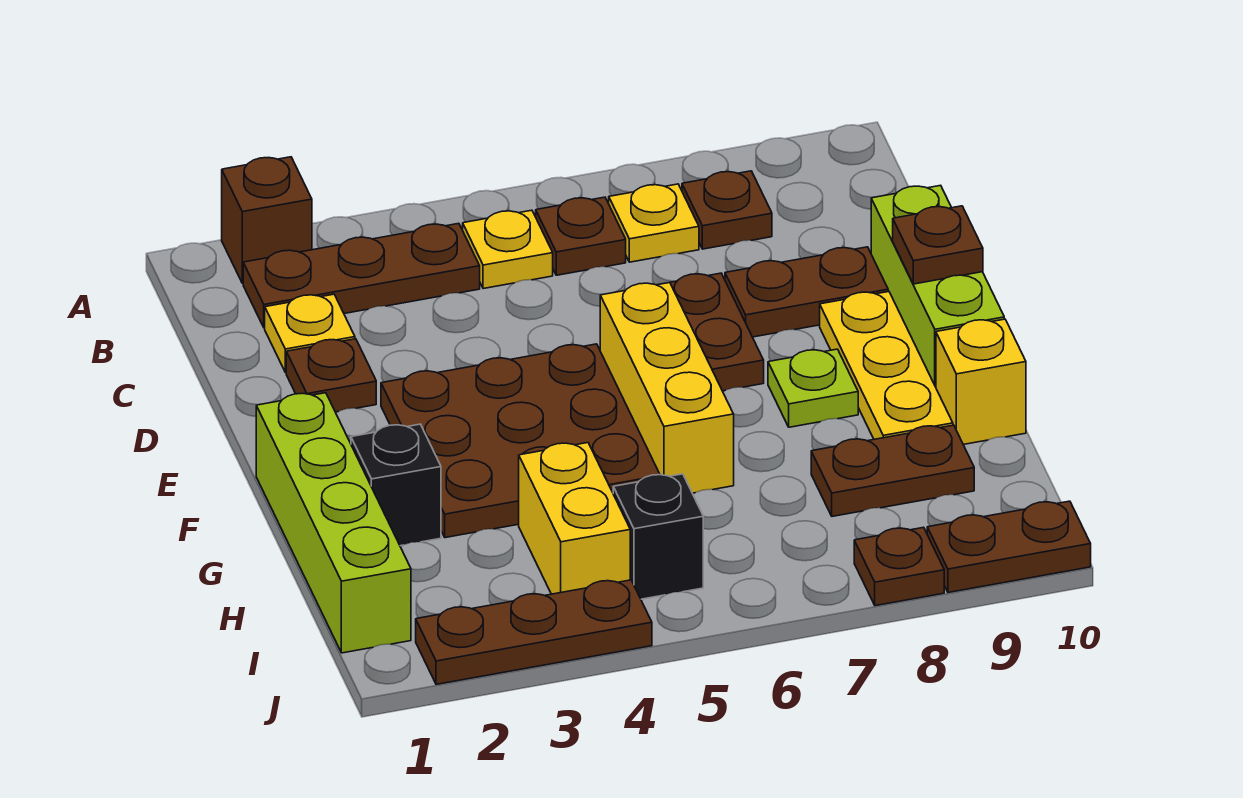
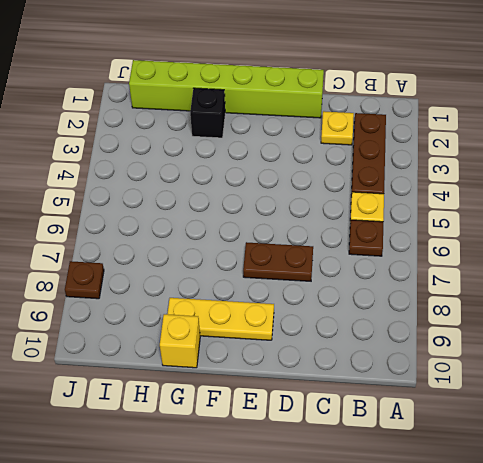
lime brick D1:I1 level 1 -> lime brick F1:I1 level 1
none -> brown brick A2 level 1
none -> yellow plate B7 level 1
none -> brown plate B8 level 1

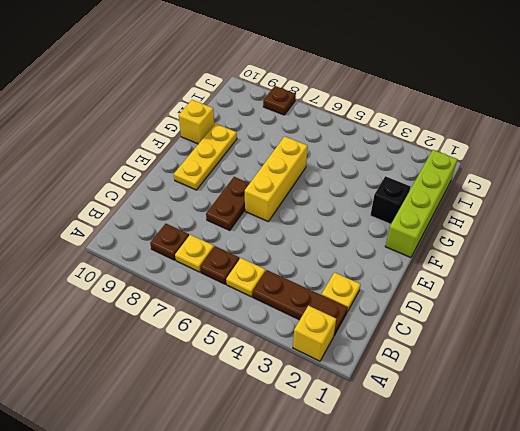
yellow brick A2 level 1 -> brown brick A2 level 1
none -> brown plate D2 level 1
none -> brown plate D8:D9 level 1
none -> lime brick D10:F10 level 1

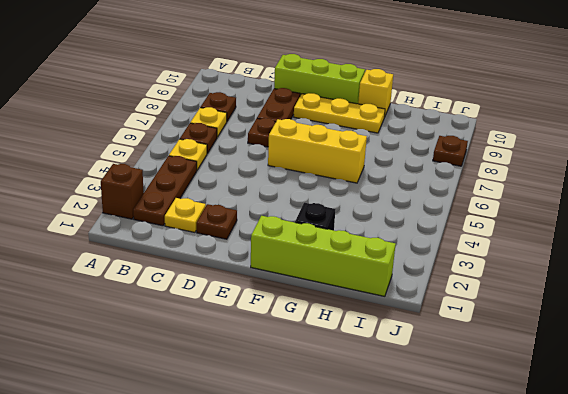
none -> brown plate E3:G5 level 1
none -> lime plate F8 level 1
none -> yellow brick H4:I4 level 1

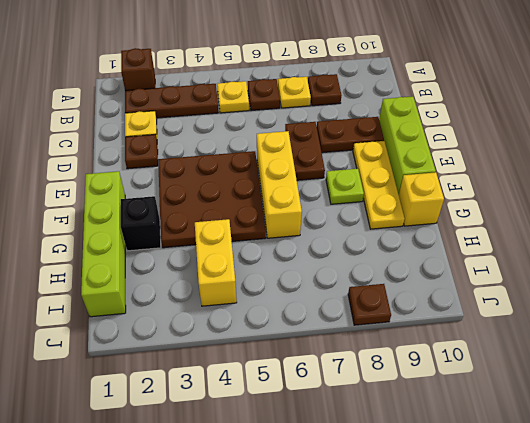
none -> brown plate H8:H9 level 1
none -> black brick I5 level 1
none -> brown plate J2:J4 level 1

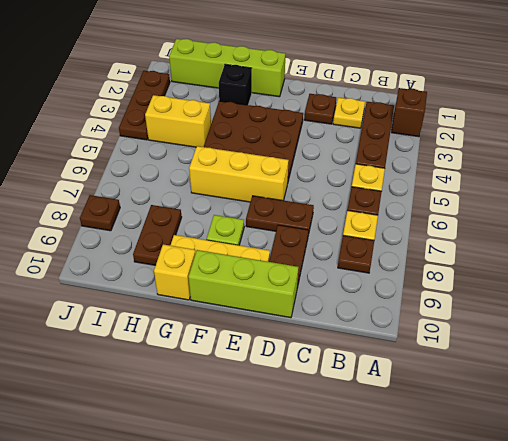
none -> black brick I5 level 1
none -> brown plate J9:J10 level 1
none -> brown plate E10 level 2

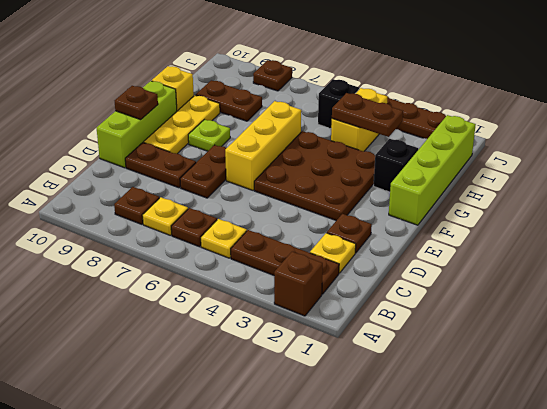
brown plate H3:H4 level 2 -> brown plate J9:J10 level 1

